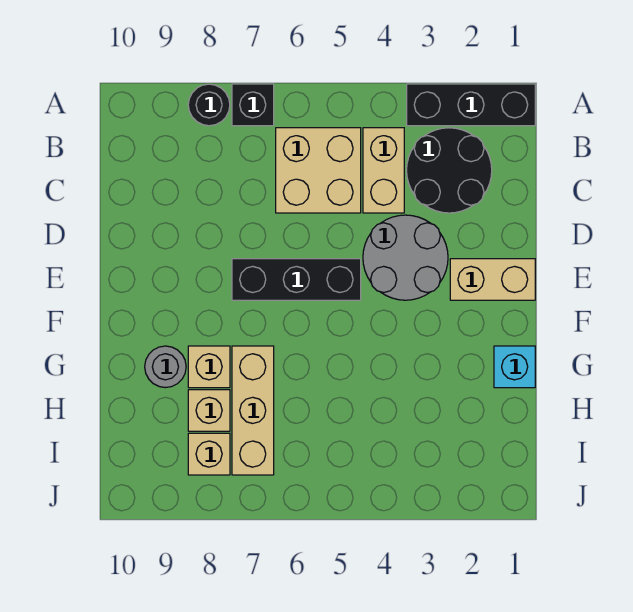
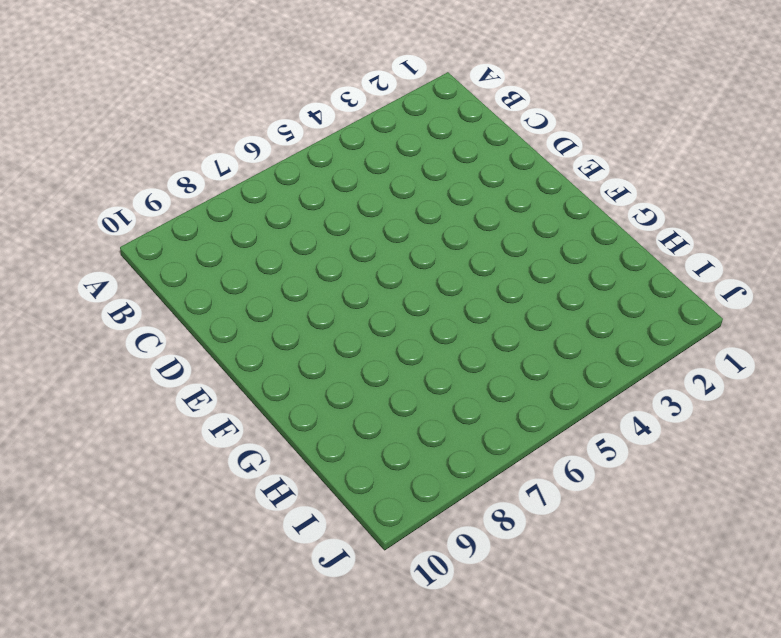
none -> black brick A1:A3 level 1
none -> black brick A7 level 1
none -> black round brick A8 level 1

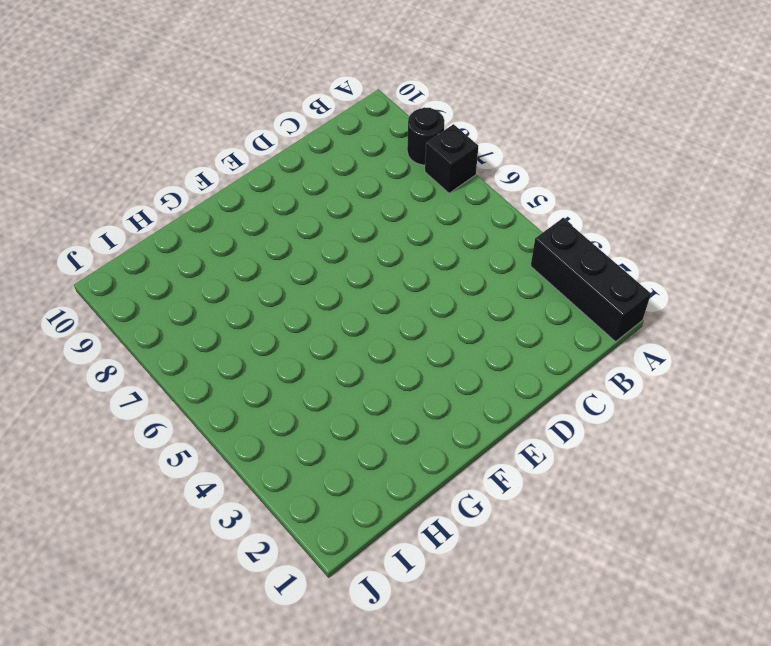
none -> black round brick B2:C3 level 1
none -> tan brick B4:C4 level 1
none -> tan brick B5:C6 level 1

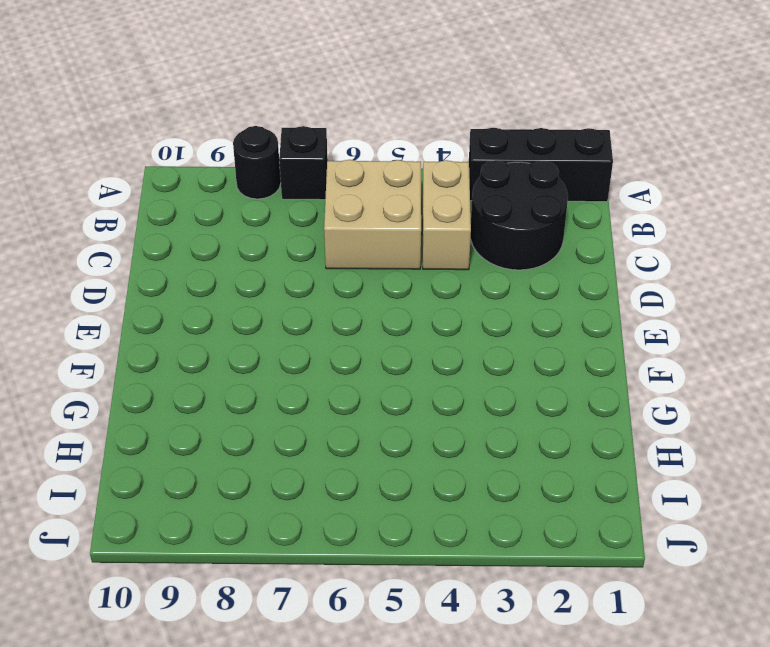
none -> grey round brick D3:E4 level 1
none -> tan brick E1:E2 level 1
none -> black brick E5:E7 level 1

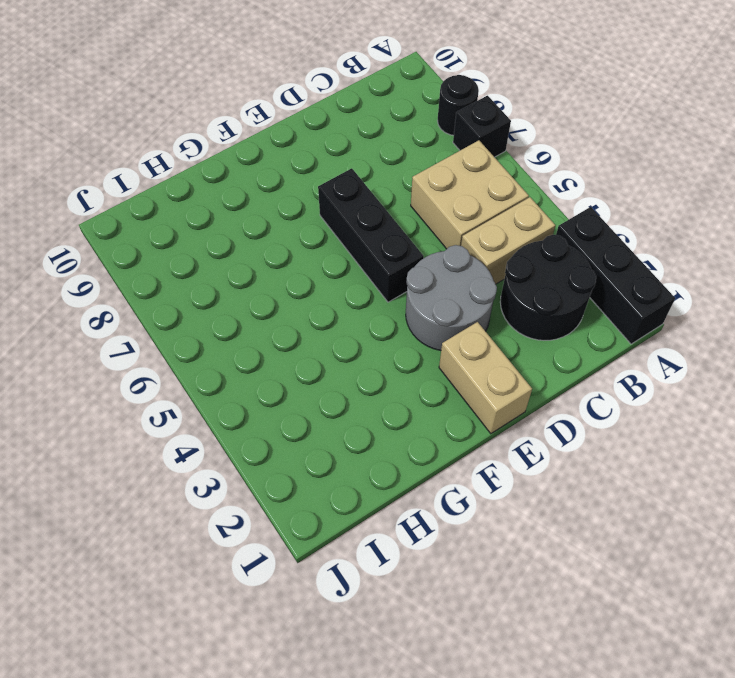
none -> cyan brick G1 level 1
none -> tan brick G7:I7 level 1
none -> tan brick G8 level 1

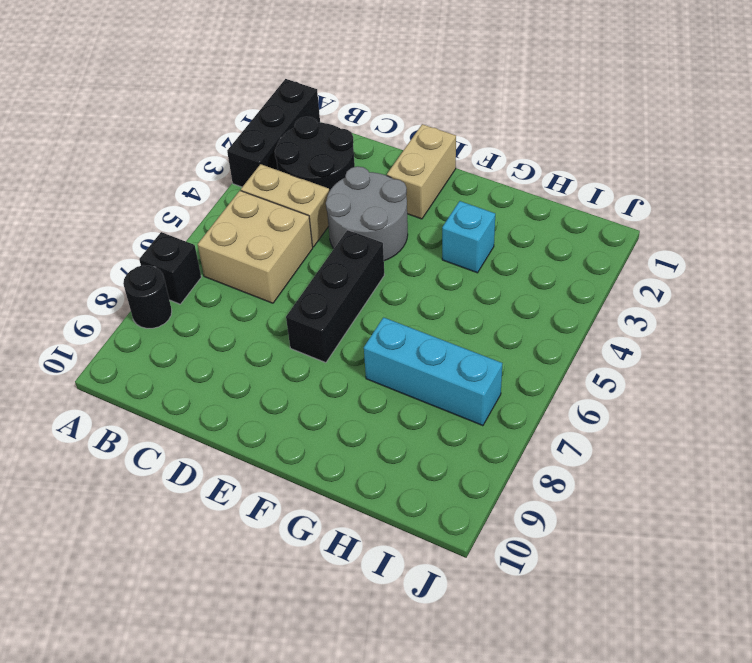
cyan brick G3 level 1 -> cyan brick G1 level 1
cyan brick G7:I7 level 1 -> tan brick G7:I7 level 1
none -> tan brick G8 level 1
none -> grey round brick G9 level 1
none -> tan brick H8 level 1

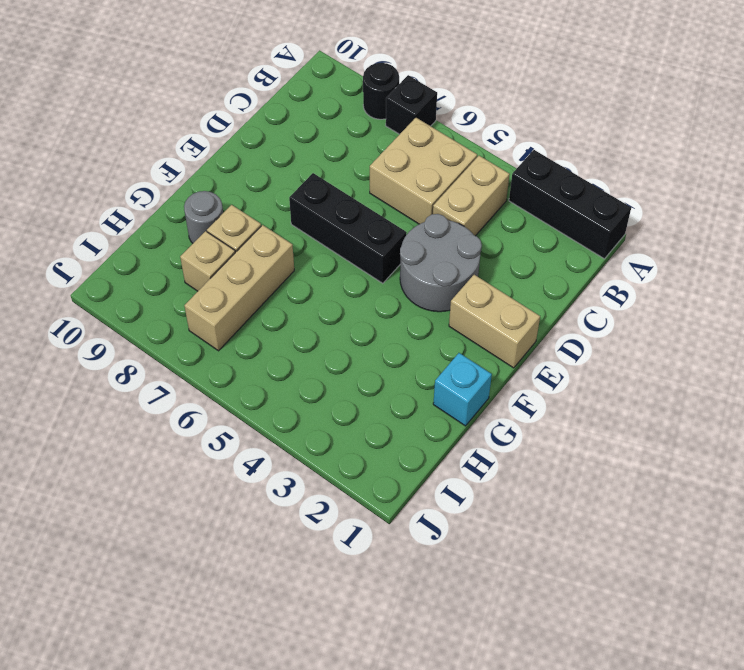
none -> black round brick B2:C3 level 1
none -> tan brick I8 level 1

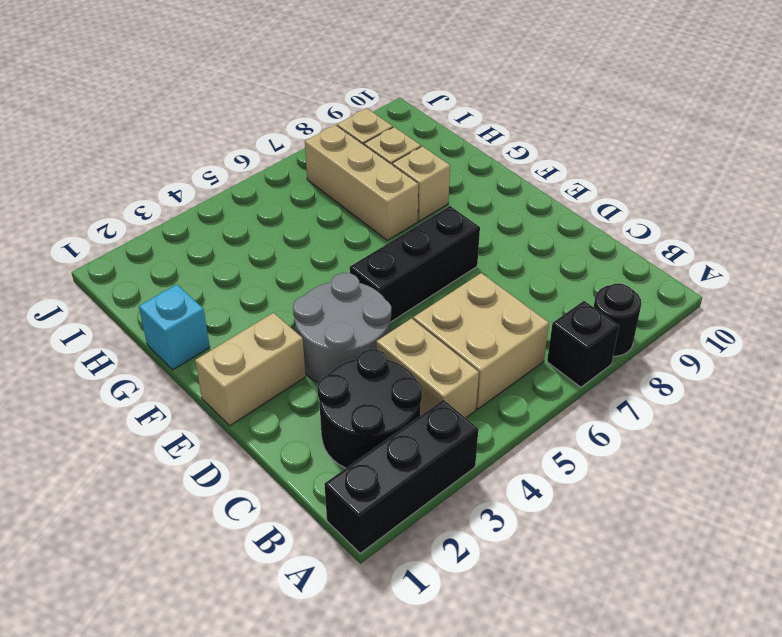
none -> grey round brick G9 level 1

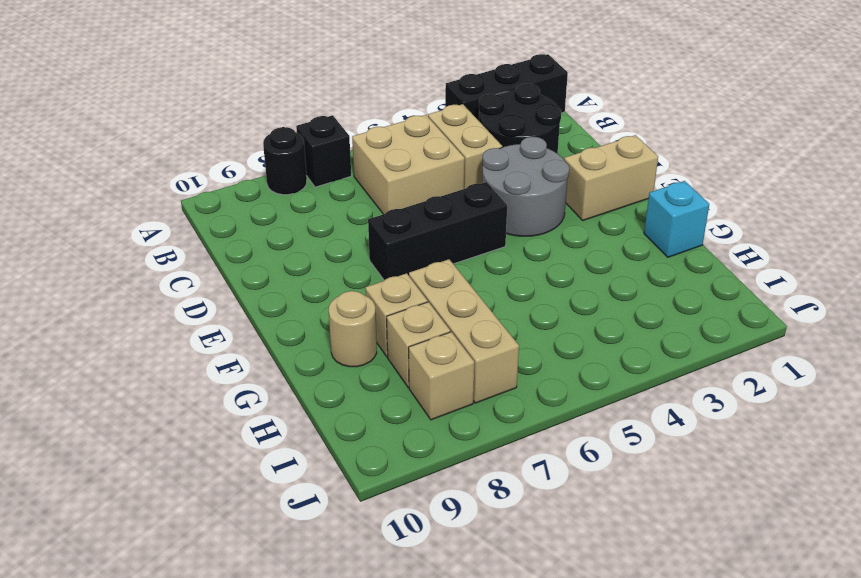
tan round brick G9 level 1 -> grey round brick G9 level 1

